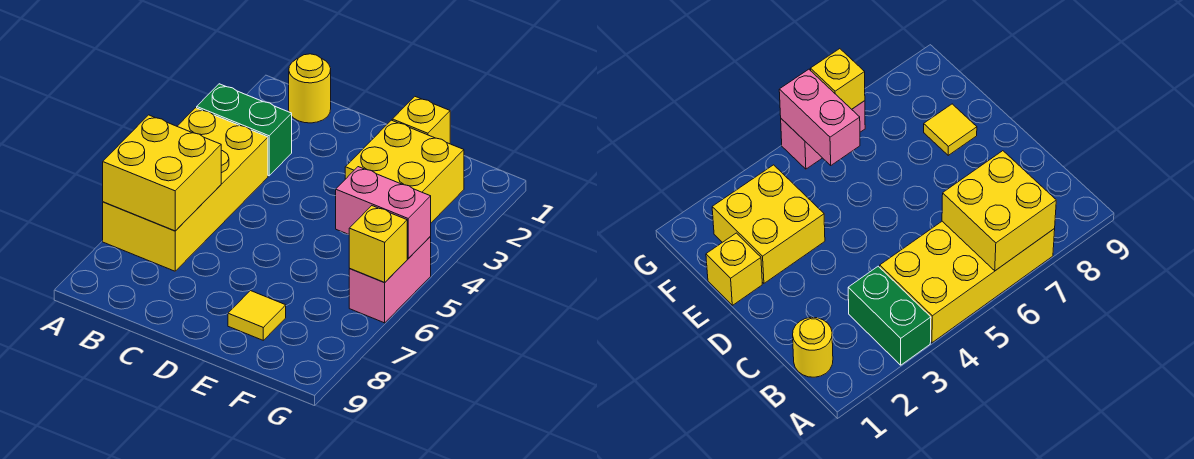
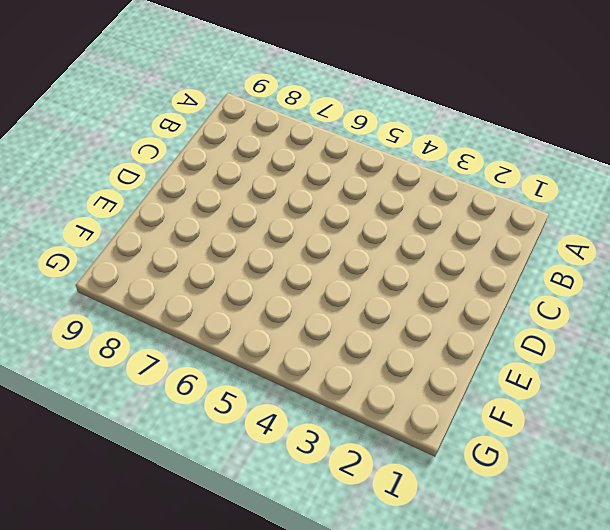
none -> green brick A3:B3 level 1
none -> yellow brick A4:B7 level 1

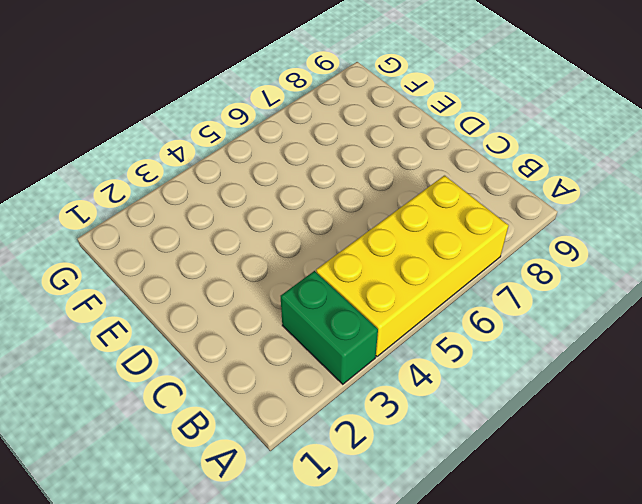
none -> yellow round brick B1 level 1
none -> yellow brick E1 level 1

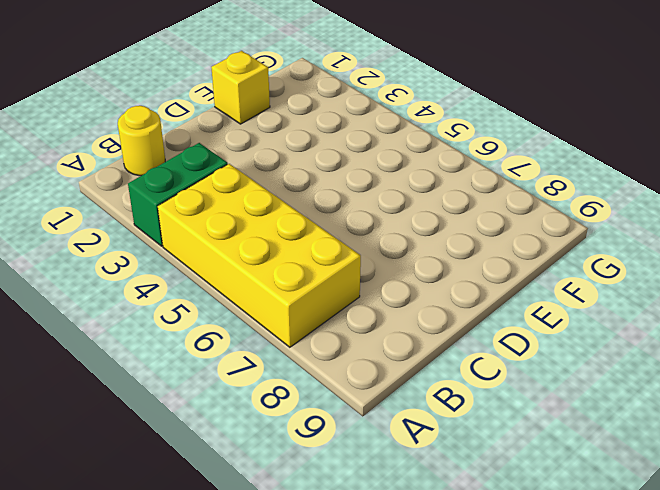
none -> yellow brick E2:F3 level 1
none -> yellow tile E8 level 1

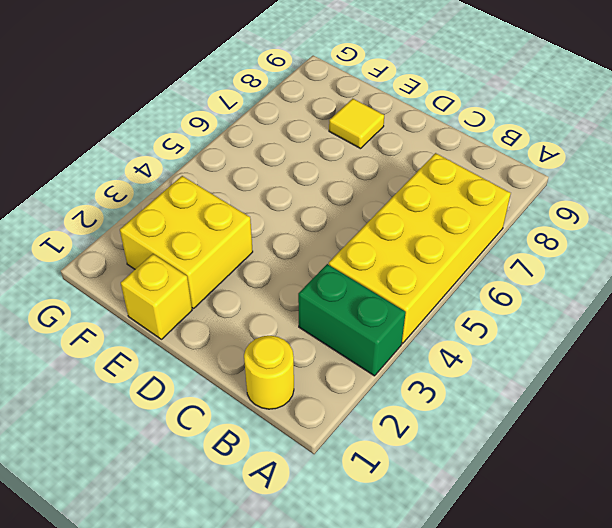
none -> pink brick G5:G6 level 1
none -> yellow brick A6:B7 level 2

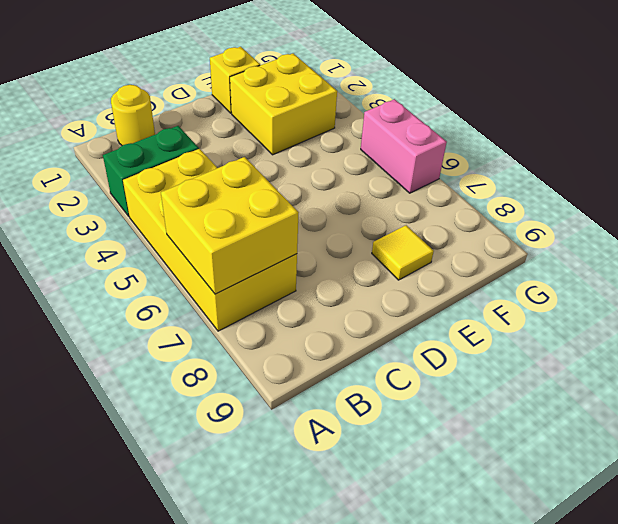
none -> pink brick F5:G5 level 2
none -> yellow brick G6 level 2

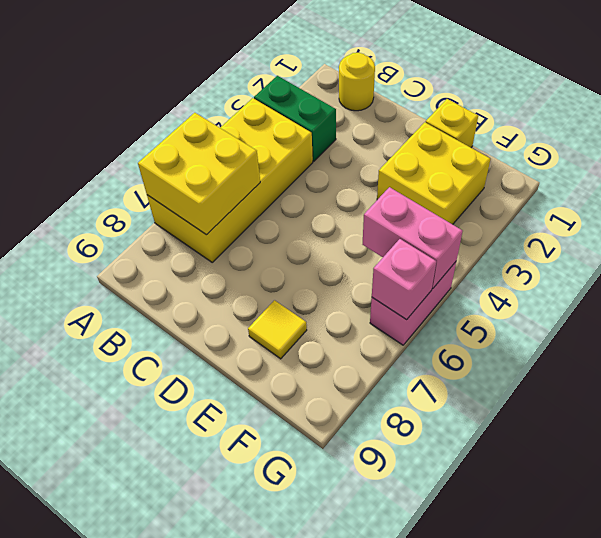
pink brick G6 level 2 -> yellow brick G6 level 2

